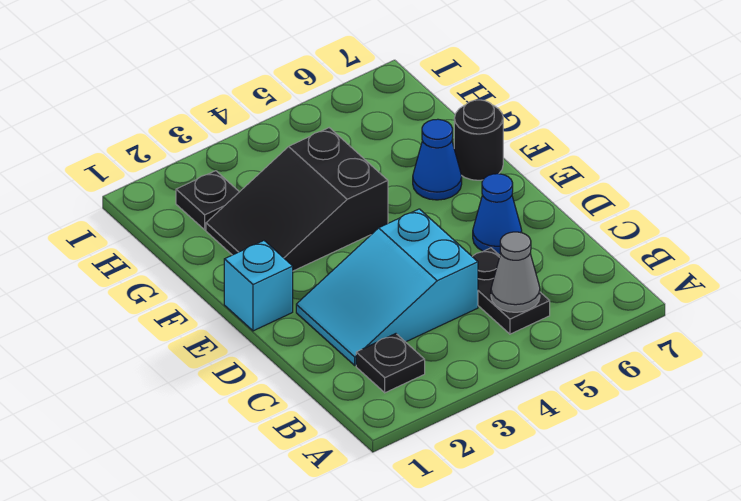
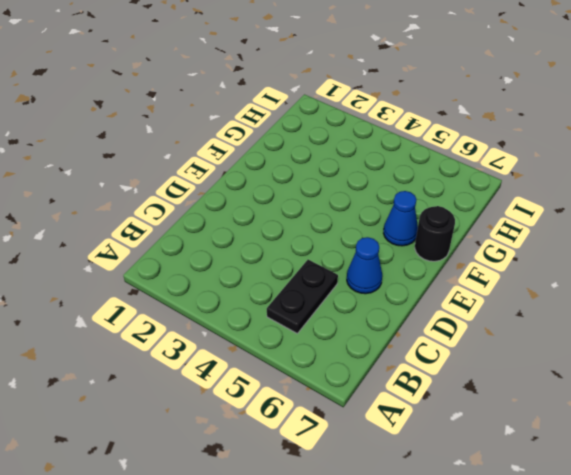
none -> black plate B2 level 1
none -> cyan slope C2:D4 level 1 top 4

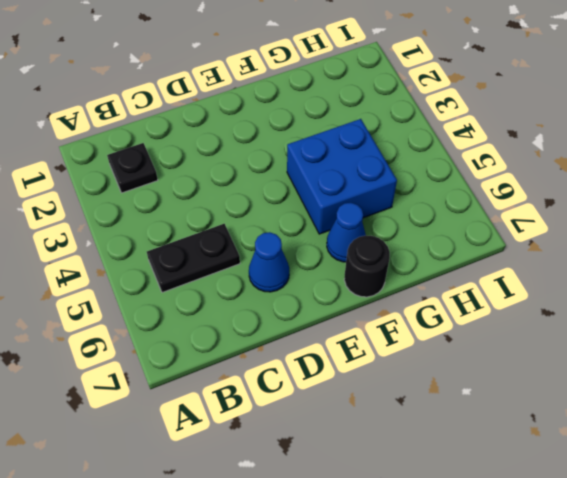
blue brick F4:G5 level 1 -> black slope F2:G4 level 1 top 4
none -> cyan slope C2:D4 level 1 top 4
none -> cyan brick E1 level 1

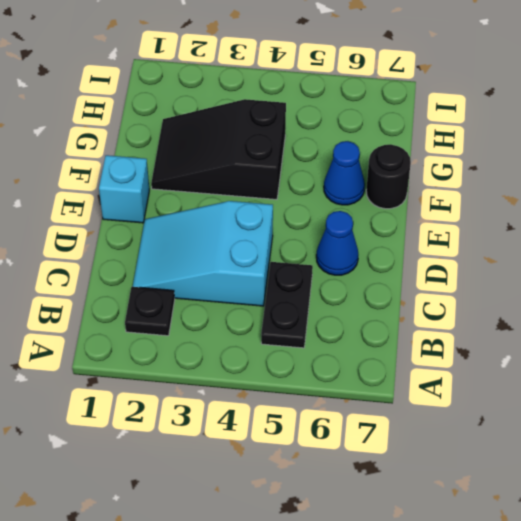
none -> black plate H2 level 1
none -> grey cone B5 level 2

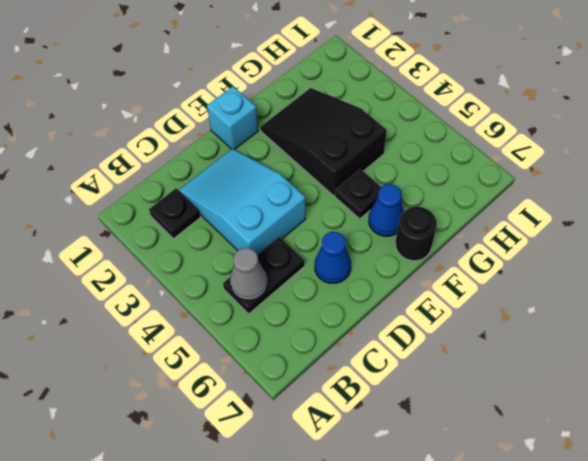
black plate F5 level 1 -> black plate H2 level 1

